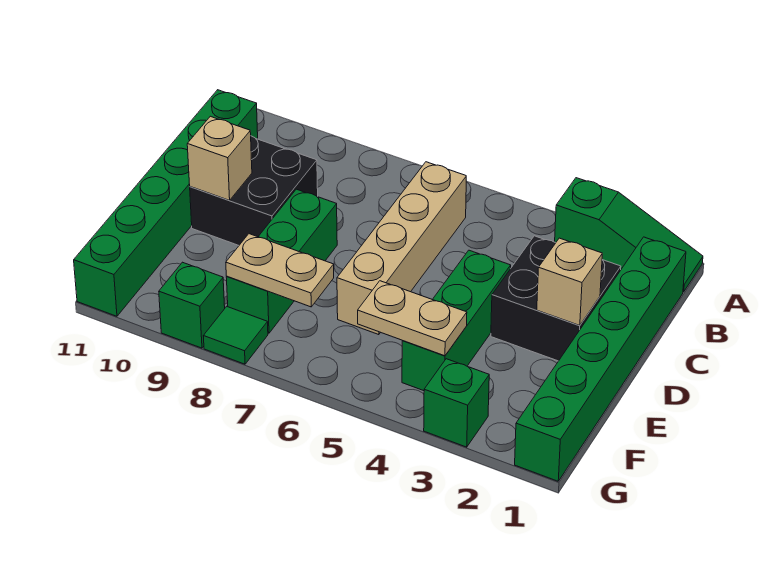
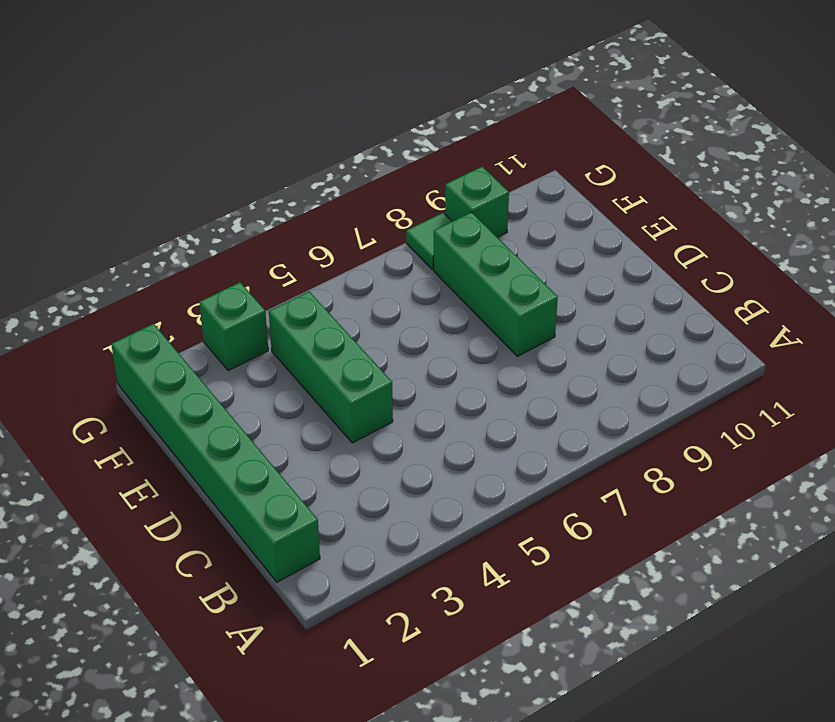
none -> green slope A1:A3 level 1 top 3
none -> tan brick B6:E6 level 1
none -> green brick B11:G11 level 1

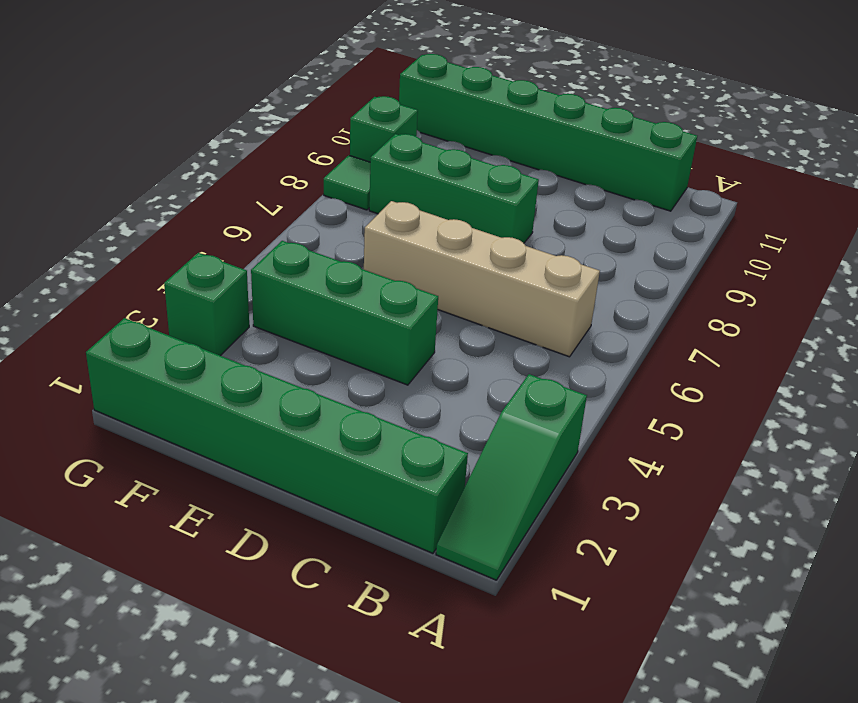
none -> black brick C2:D3 level 1
none -> black brick C9:D10 level 1
none -> tan brick D2 level 2

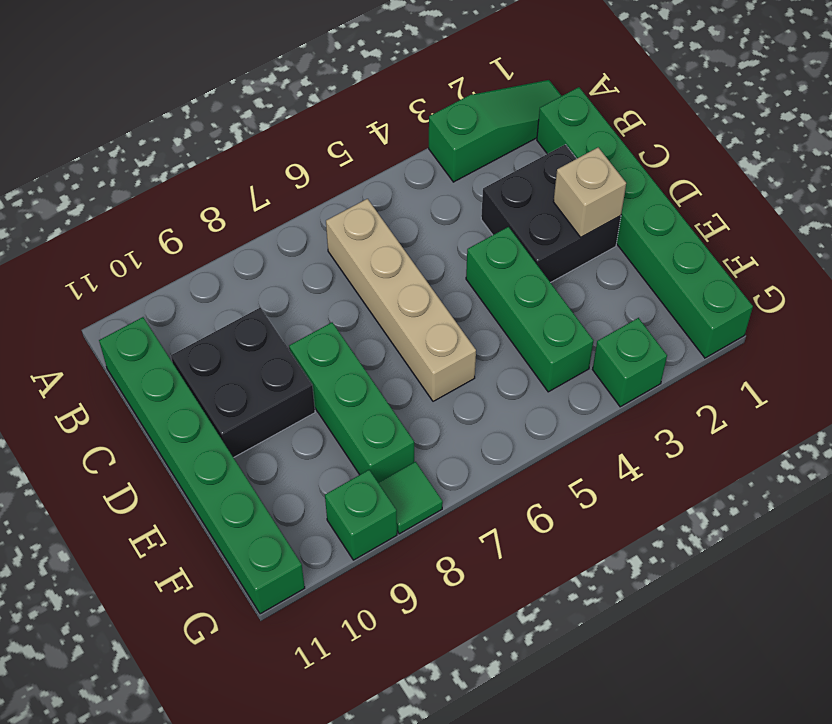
none -> tan brick D10 level 2
none -> tan plate F4:F5 level 2
none -> tan plate F7:F8 level 2

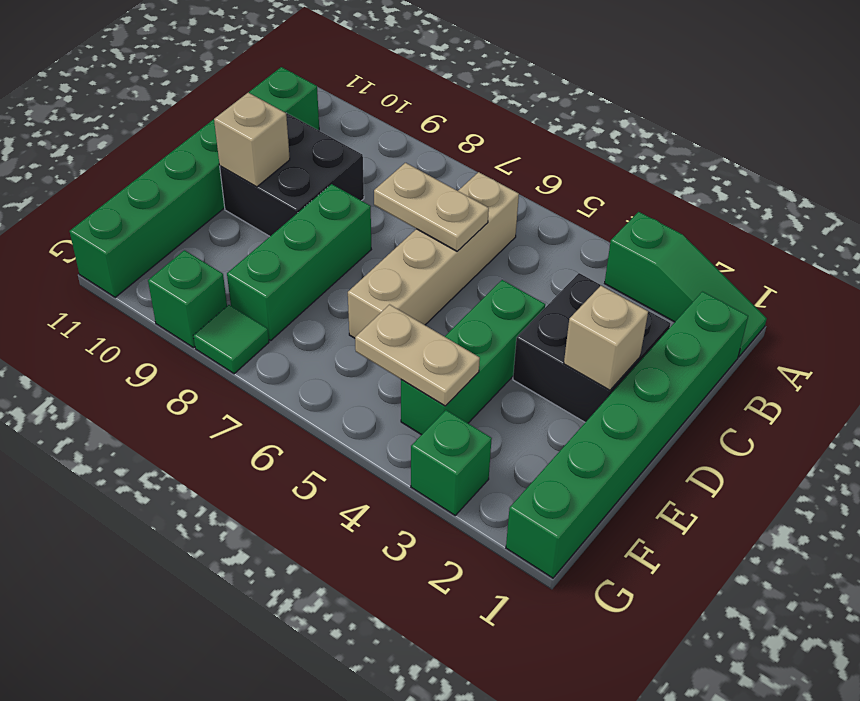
tan plate C6:C7 level 2 -> tan plate F7:F8 level 2

